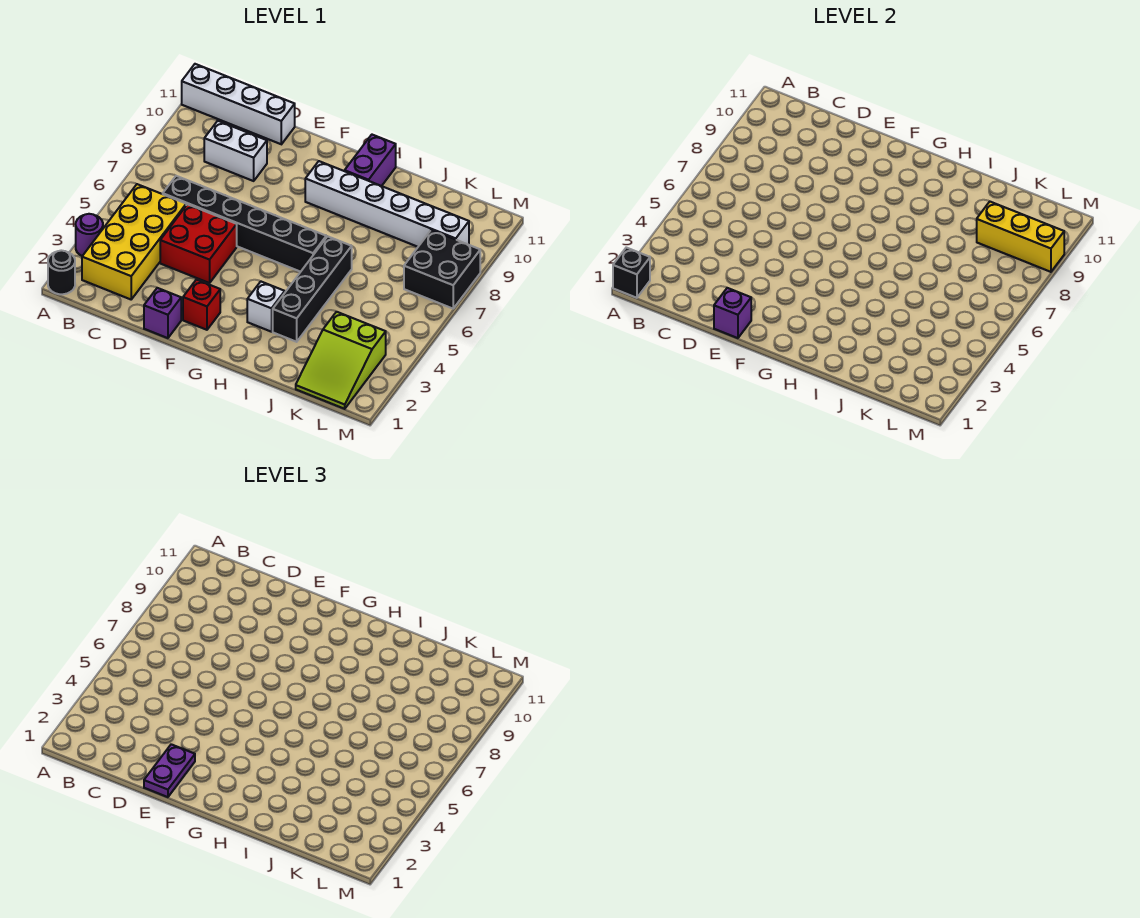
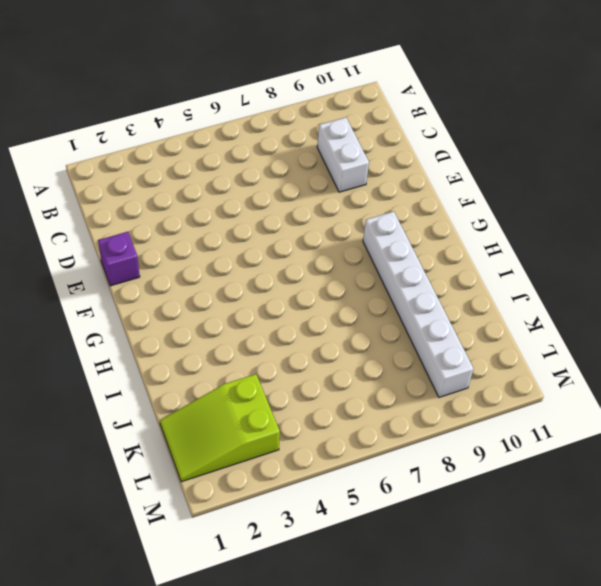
none -> black round brick A1 level 1
none -> purple round brick A3 level 1
none -> white brick A11:D11 level 1

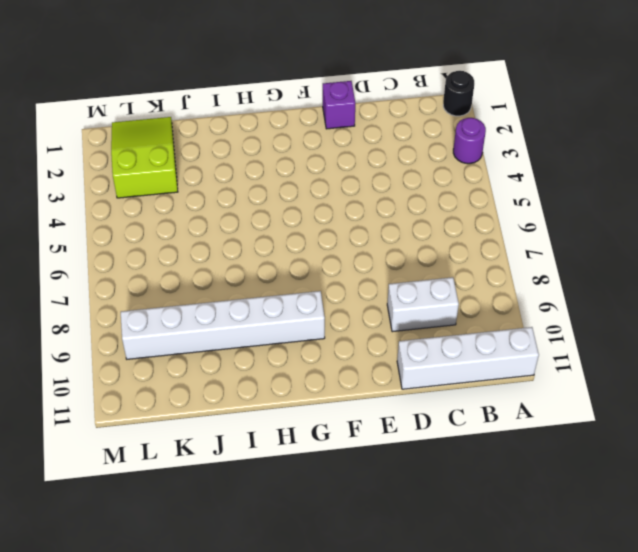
none -> yellow brick B2:C5 level 1
none -> black brick C6:H6 level 1
none -> red brick D4:E5 level 1

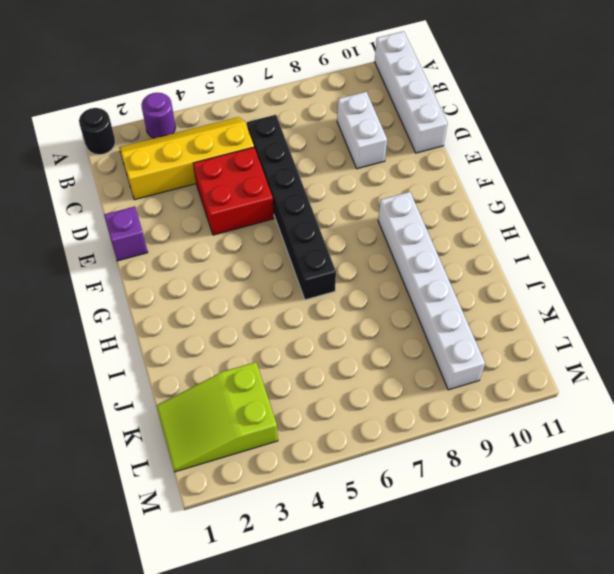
yellow slope B2:C5 level 1 top C -> yellow brick B2:C5 level 1
none -> red brick F2 level 1
none -> white brick H3 level 1
none -> purple brick H10:H11 level 1

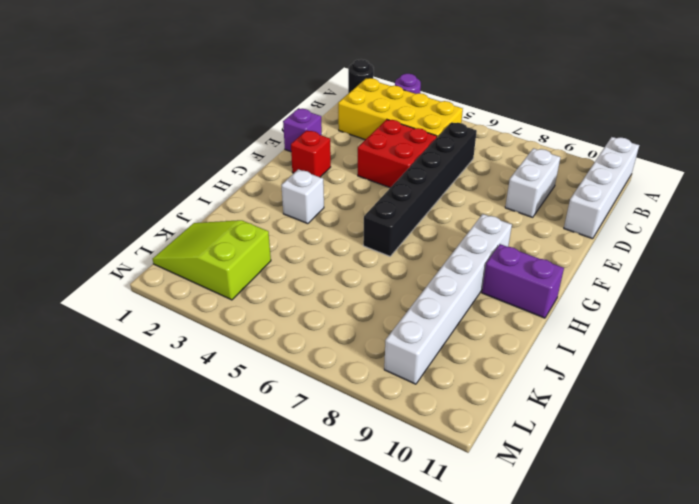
none -> black brick I3:I6 level 1
none -> black brick L7:M8 level 1
none -> black brick A1 level 2

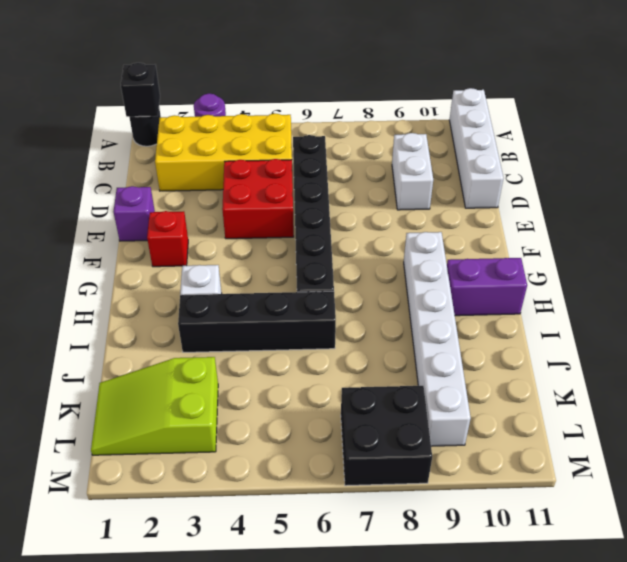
none -> purple brick E1 level 2
none -> yellow brick K9:M9 level 2
none -> purple plate E1:E2 level 3

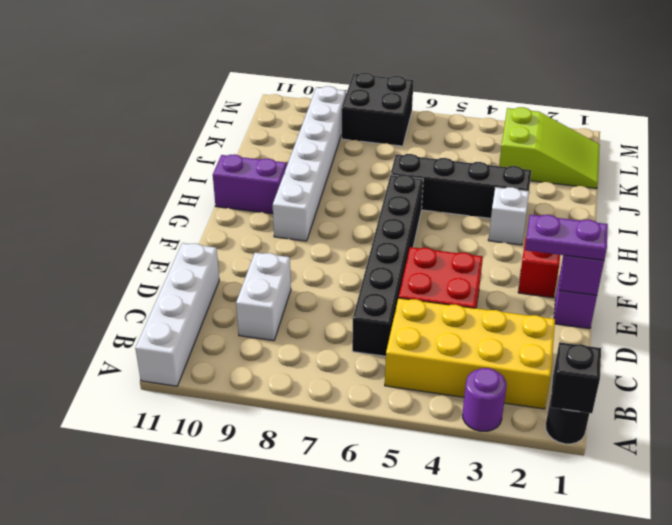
none -> yellow brick K9:M9 level 2

